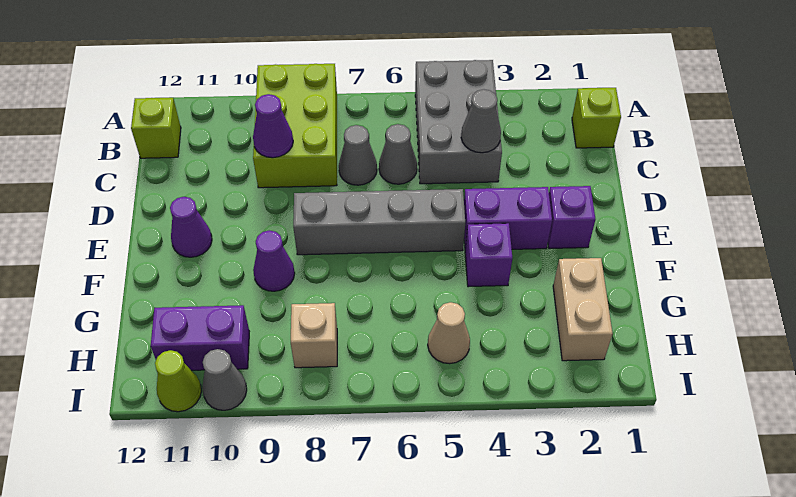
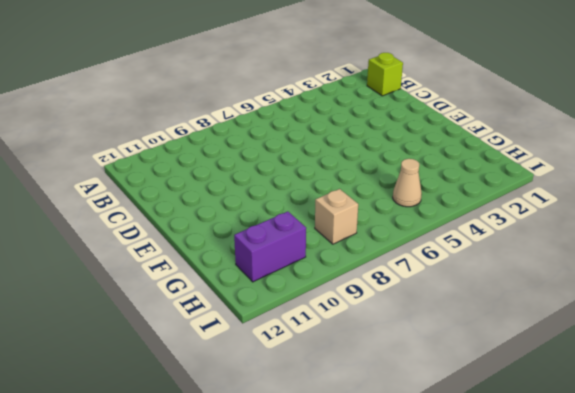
none -> grey brick A4:C5 level 1
none -> lime brick A8:C9 level 1
none -> lime brick B12 level 1

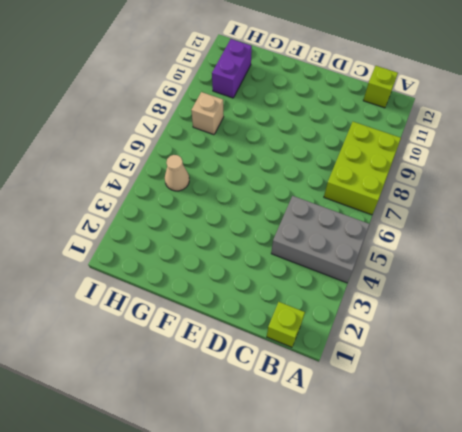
lime brick A7:B9 level 1 -> lime brick A8:C9 level 1
none -> grey cone C6 level 1
none -> grey cone C7 level 1
none -> purple brick E2 level 1

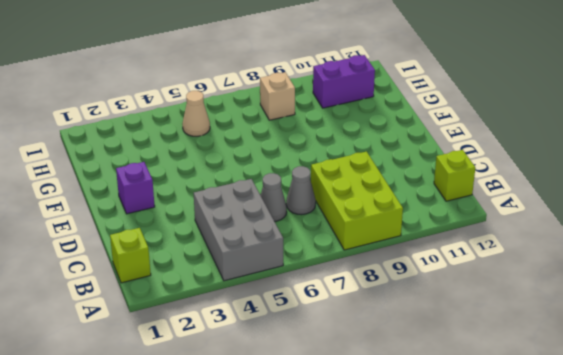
none -> purple brick E3:E4 level 1
none -> grey brick E5:E8 level 1
none -> purple cone E11 level 1

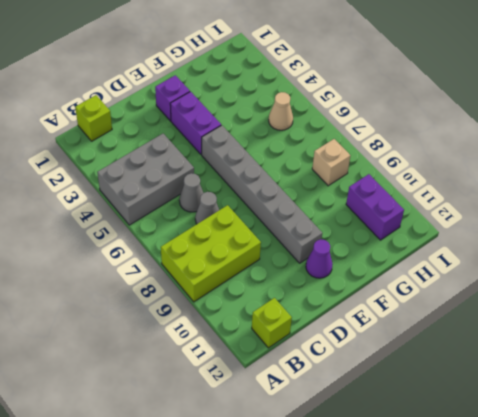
grey brick E5:E10 level 1 -> grey brick E5:E8 level 1
none -> purple brick F4 level 1
none -> purple cone F9 level 1
none -> tan brick G2:H2 level 1

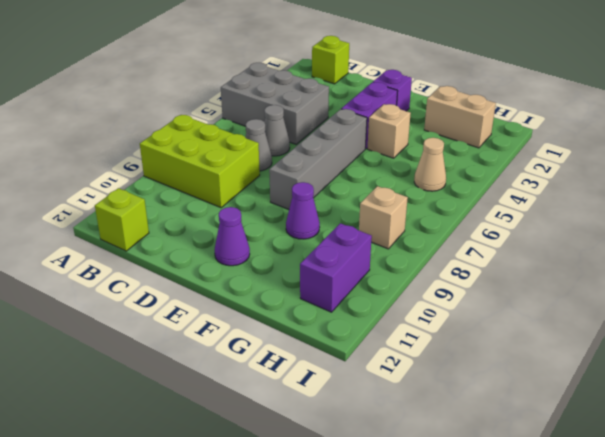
tan brick F4 level 1 -> purple brick F4 level 1
none -> grey cone I10 level 1
none -> lime cone I11 level 1
none -> grey cone C4 level 2

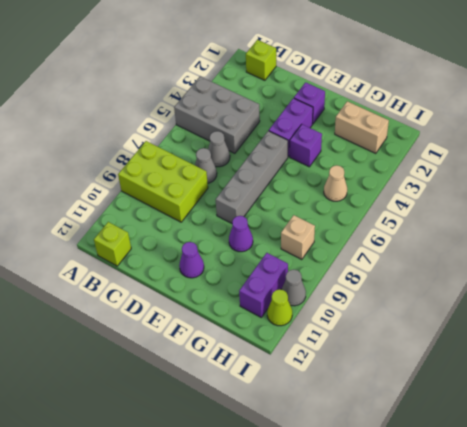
none -> grey cone C4 level 2
none -> purple cone C9 level 2

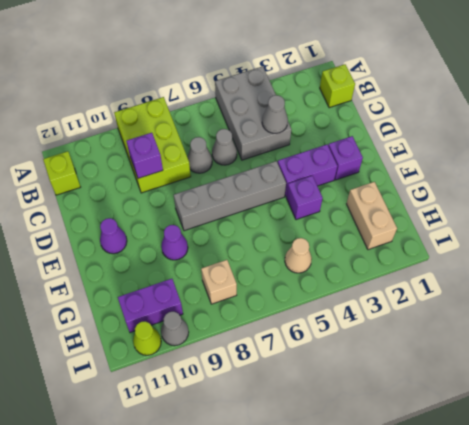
purple brick C9 level 2 -> purple cone C9 level 2

